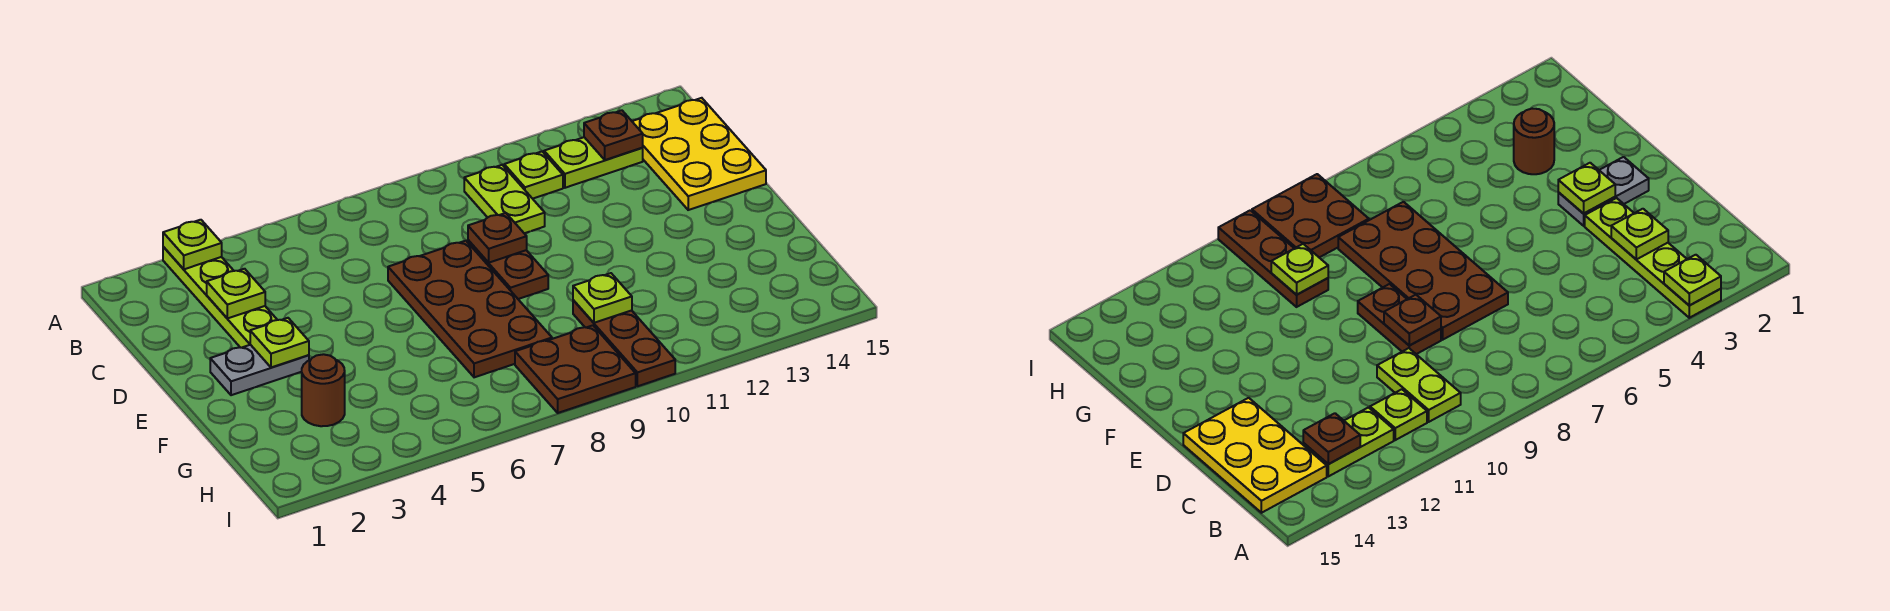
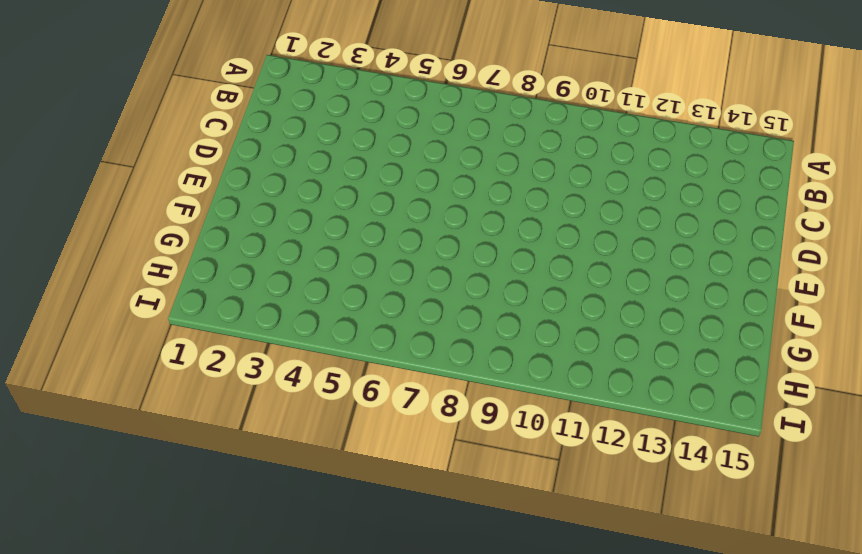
none -> lime plate A3:D3 level 1
none -> lime plate B10:C10 level 1
none -> lime plate B11 level 1

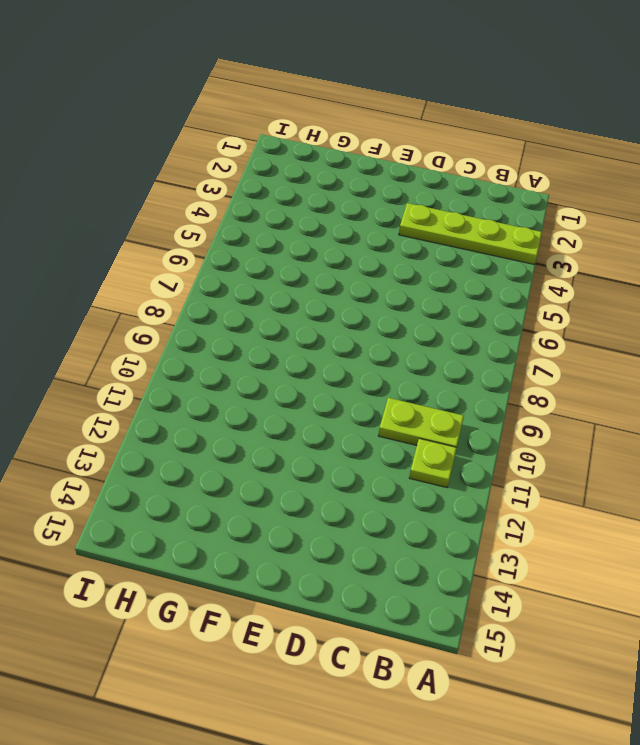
none -> lime plate B12:B13 level 1
none -> yellow plate B14:D15 level 1
none -> brown plate D7:G8 level 1

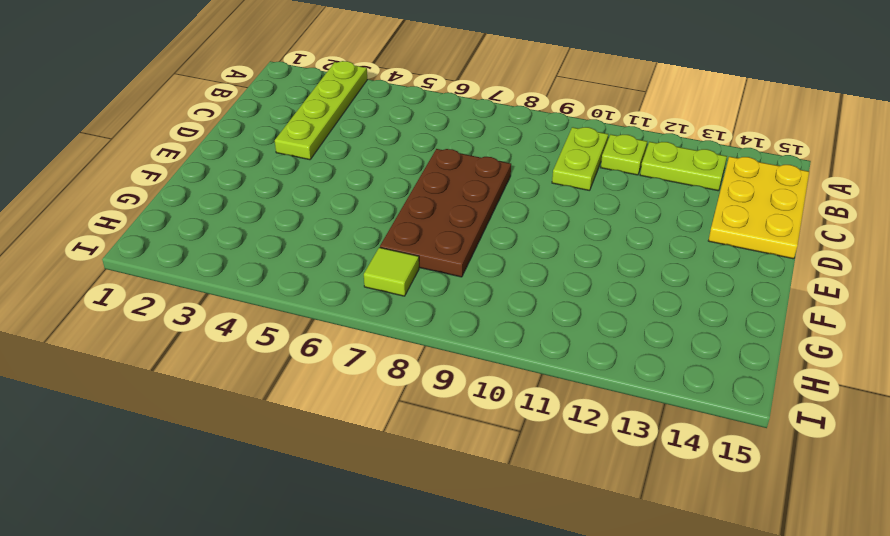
lime tile H7 level 1 -> none
none -> brown plate D9:E9 level 1
none -> grey plate E2:E3 level 1
none -> brown round brick G3 level 1

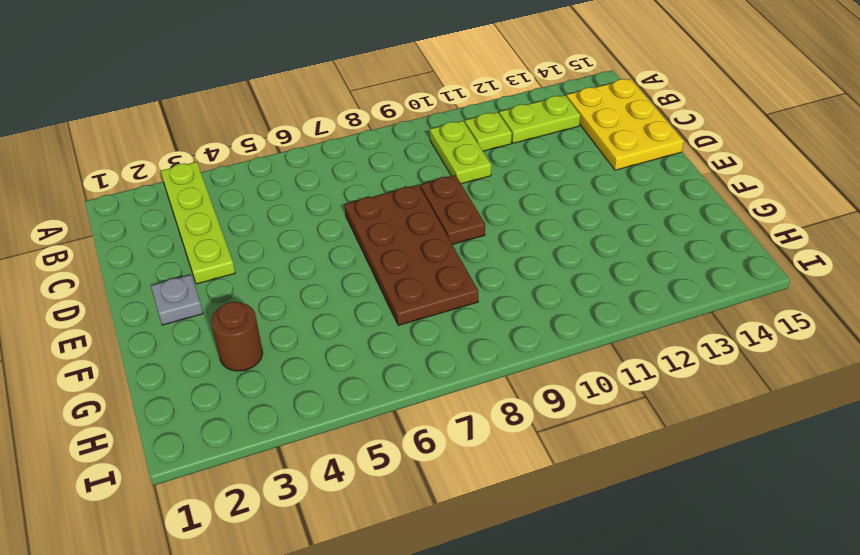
grey plate E2 level 1 -> grey plate E2:E3 level 1
none -> brown plate G10:I10 level 1
none -> brown plate H8:I9 level 1
none -> lime plate A3 level 2

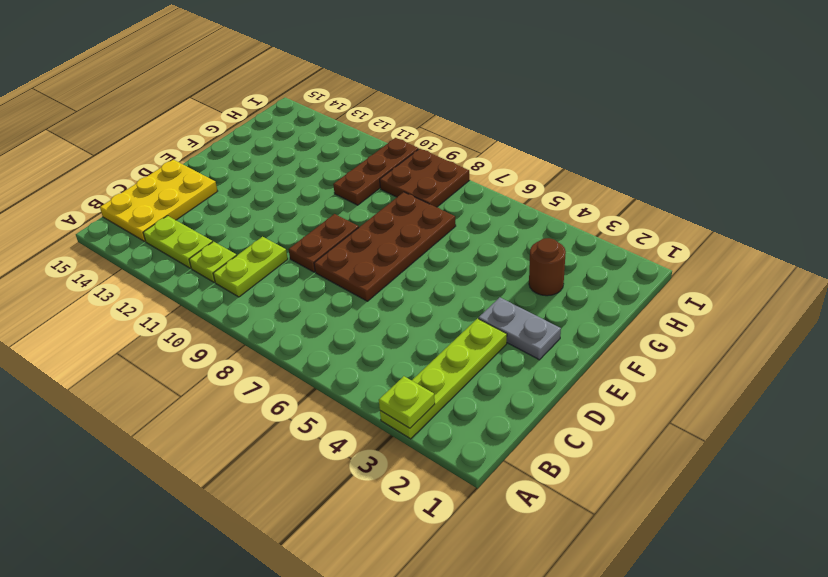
none -> brown plate B13 level 2
none -> lime plate C3 level 2
none -> brown plate D9 level 2

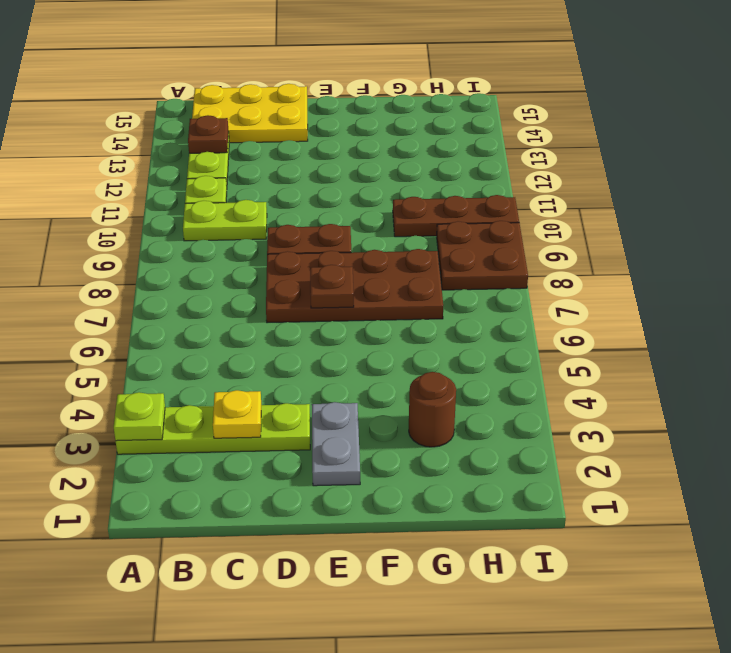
yellow plate C3 level 2 -> lime plate C3 level 2
brown plate E7 level 2 -> brown plate D9 level 2
none -> lime plate E3 level 2
none -> lime plate G10 level 2

